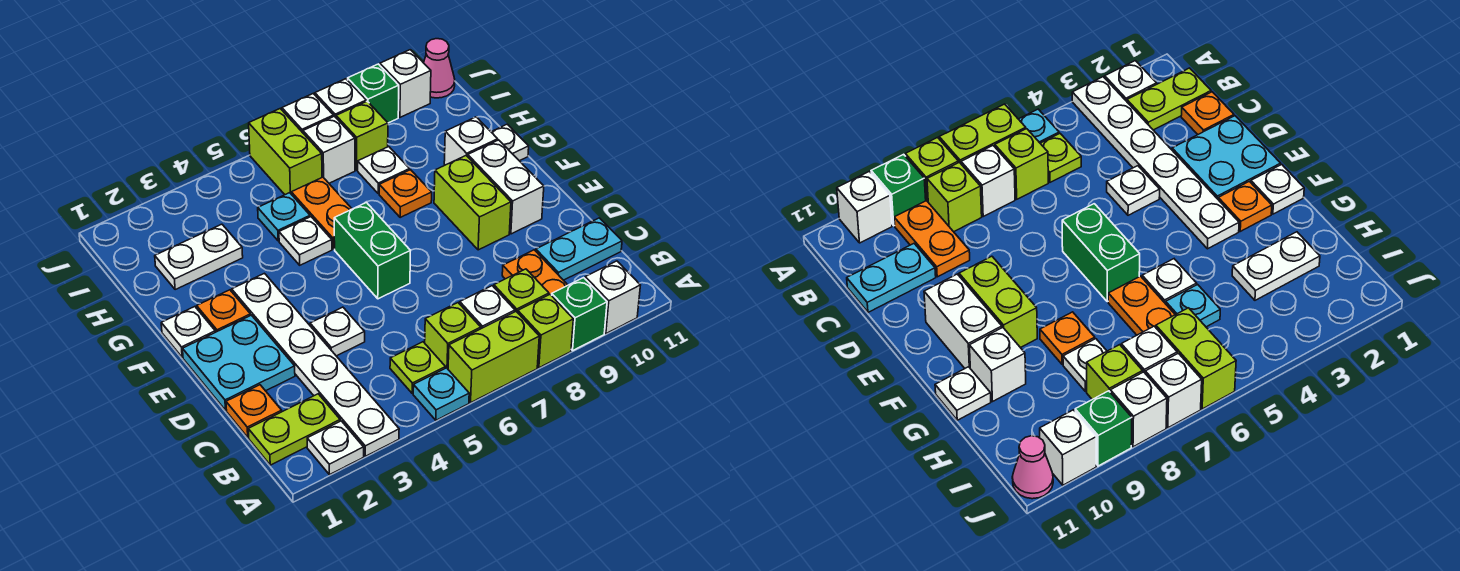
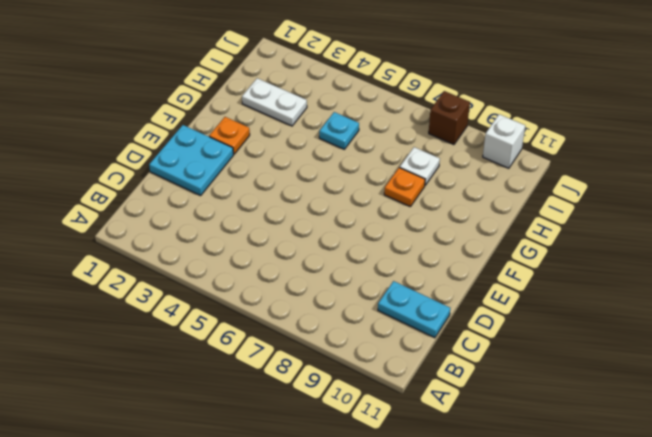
brown brick J8 level 1 -> white brick J8 level 1
none -> white plate A2 level 1
none -> white plate A3:F3 level 1
none -> cyan plate A5 level 1
none -> lime brick A6:A7 level 1

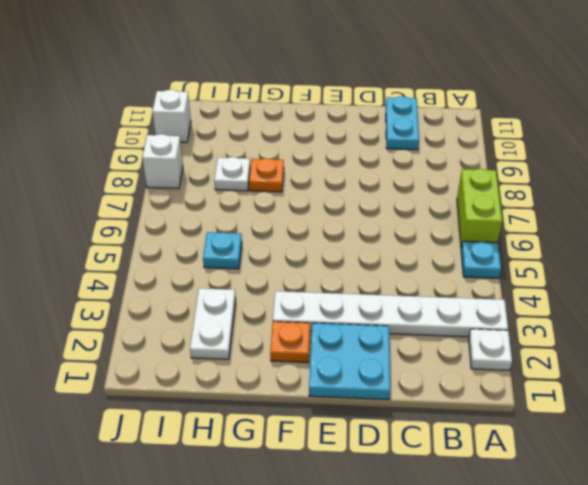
none -> lime brick A8 level 1
none -> green brick A9 level 1
none -> white brick A10 level 1
none -> lime plate B1:B2 level 1

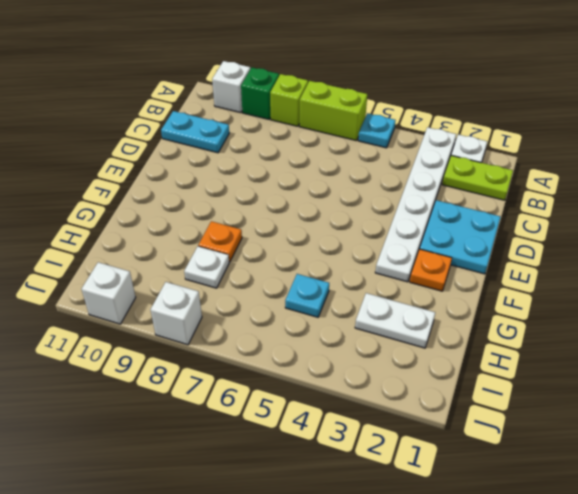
none -> lime plate B5 level 1
none -> lime brick B6 level 1
none -> white brick B7 level 1
none -> lime brick B8 level 1

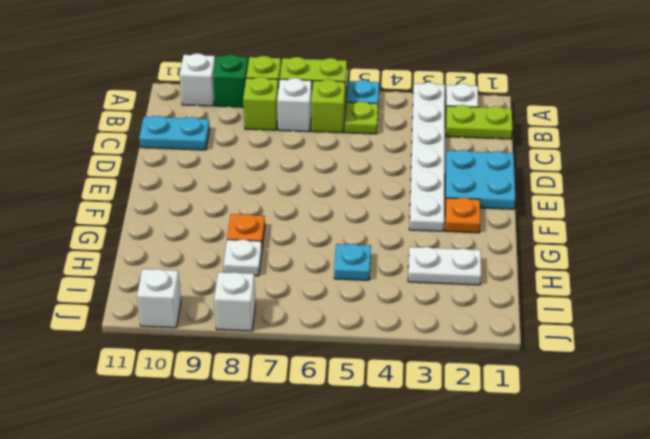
none -> orange plate B9:C9 level 1
none -> orange plate C1 level 1
none -> white plate D4 level 1
none -> green brick E6:F6 level 1

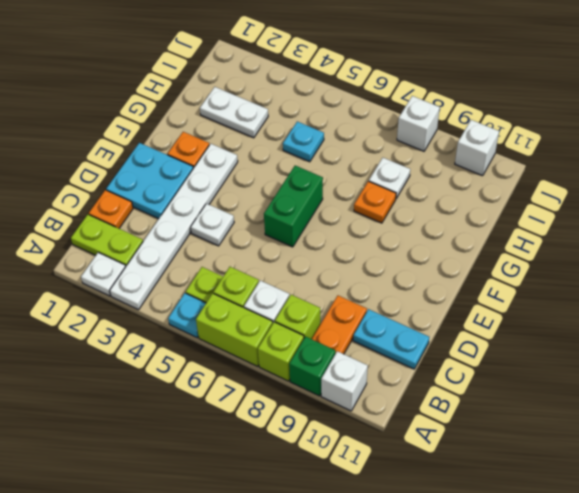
none -> lime brick E9:F9 level 1
none -> white brick E10:F10 level 1
none -> white plate F1 level 1
none -> white plate G5 level 1

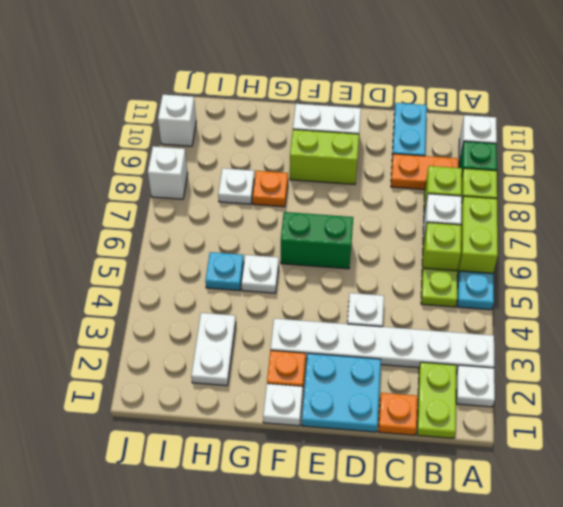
none -> orange plate G6:H6 level 1
none -> white brick G10 level 1
none -> white plate G11 level 1
none -> lime brick I6:J6 level 1

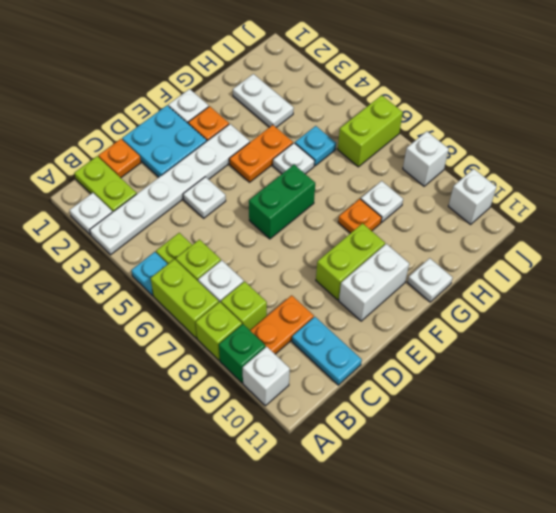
orange plate F4:G4 level 1 -> orange plate G6:H6 level 1
none -> white brick G10 level 1
none -> white brick I7 level 1
none -> lime brick I8 level 1
none -> white brick J7 level 1

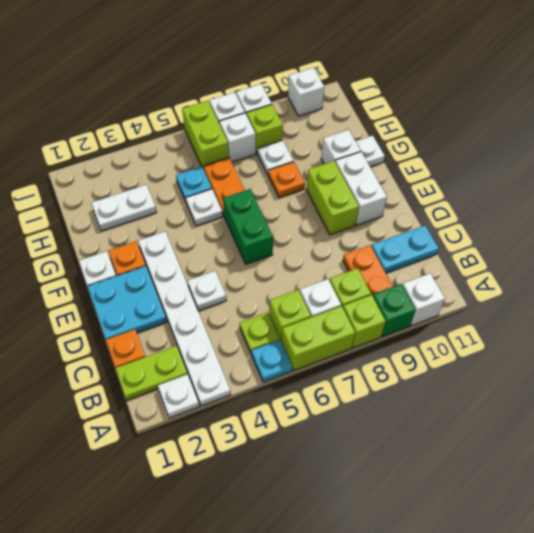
none -> green brick J9 level 1
none -> pink cone J11 level 1

